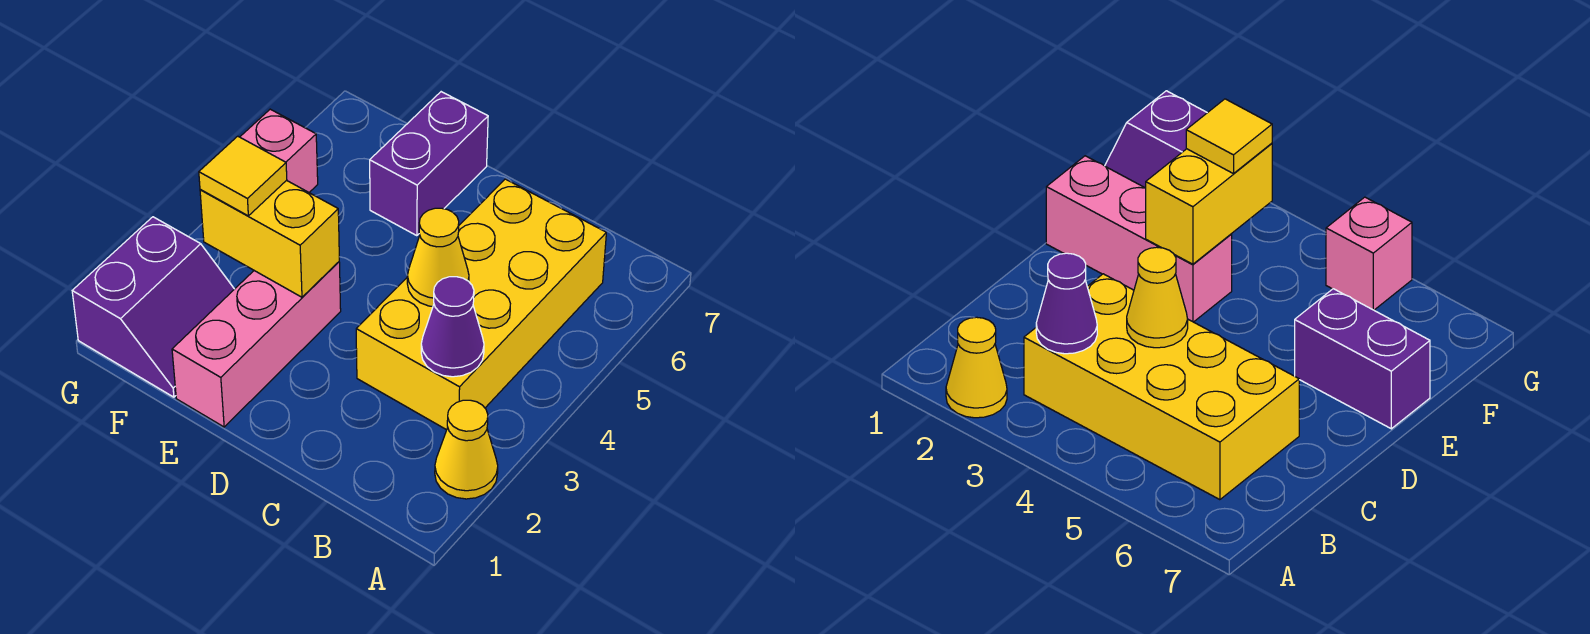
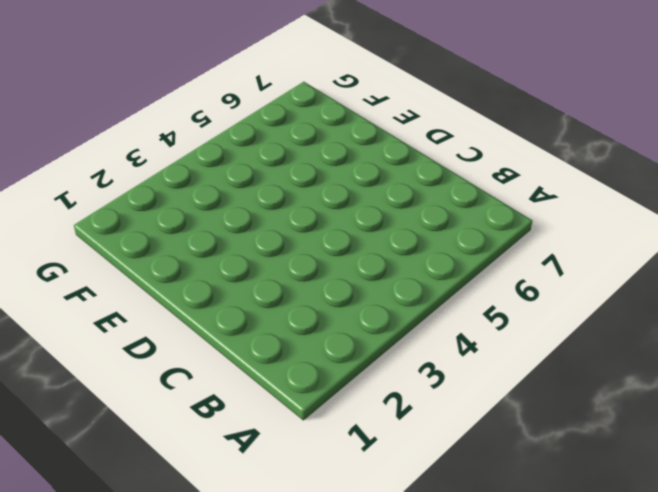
none -> yellow cone A2 level 1
none -> yellow brick B3:C6 level 1

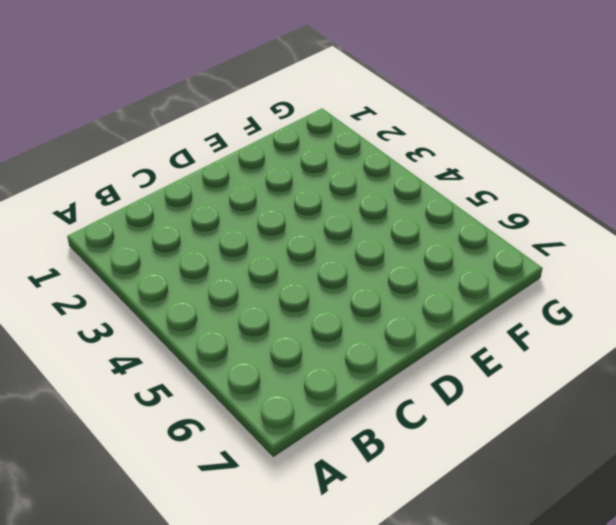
none -> yellow cone A2 level 1
none -> yellow brick B3:C6 level 1

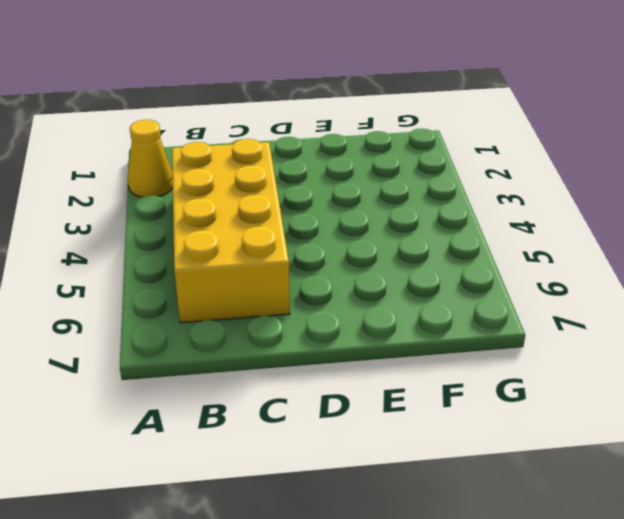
none -> pink brick E1:E3 level 1
none -> purple brick E6:E7 level 1

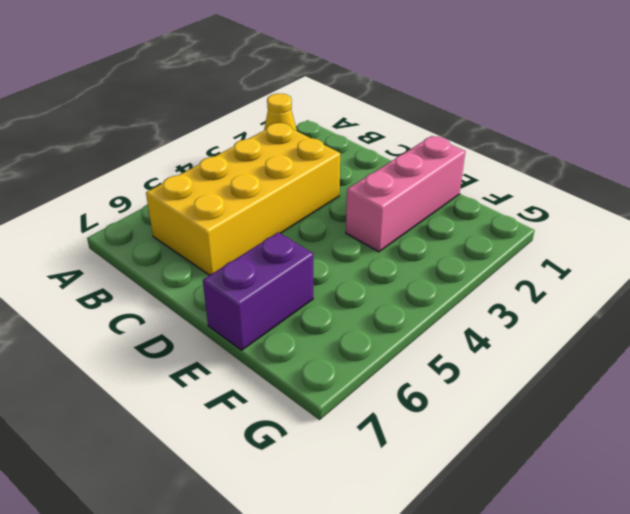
none -> purple slope F1:G2 level 1 top G
none -> pink brick G5 level 1

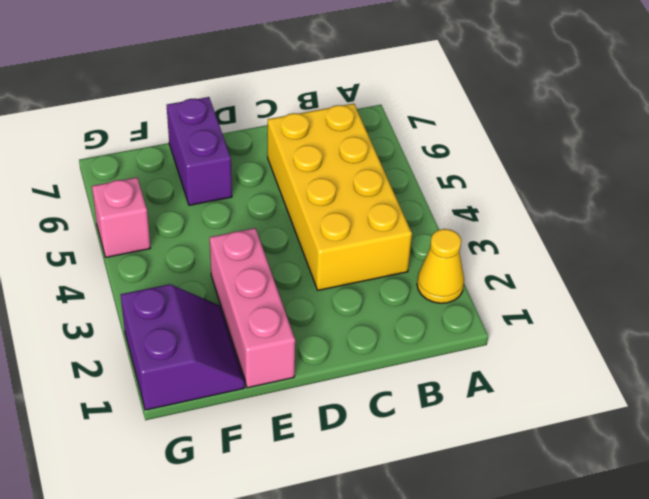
none -> purple cone B3 level 2
none -> yellow cone C4 level 2

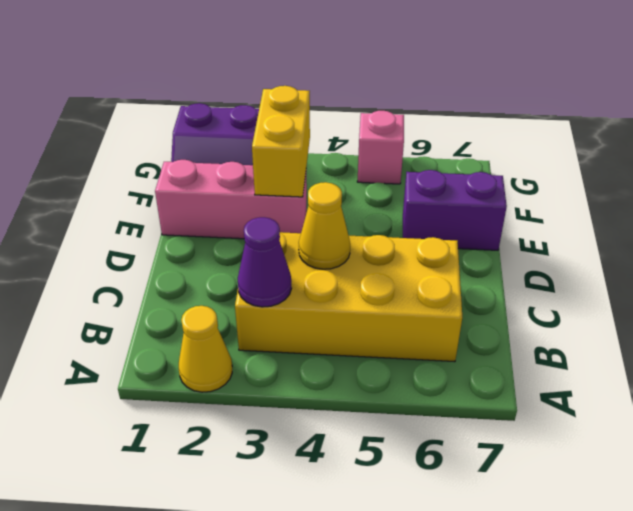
none -> yellow tile F3 level 3

